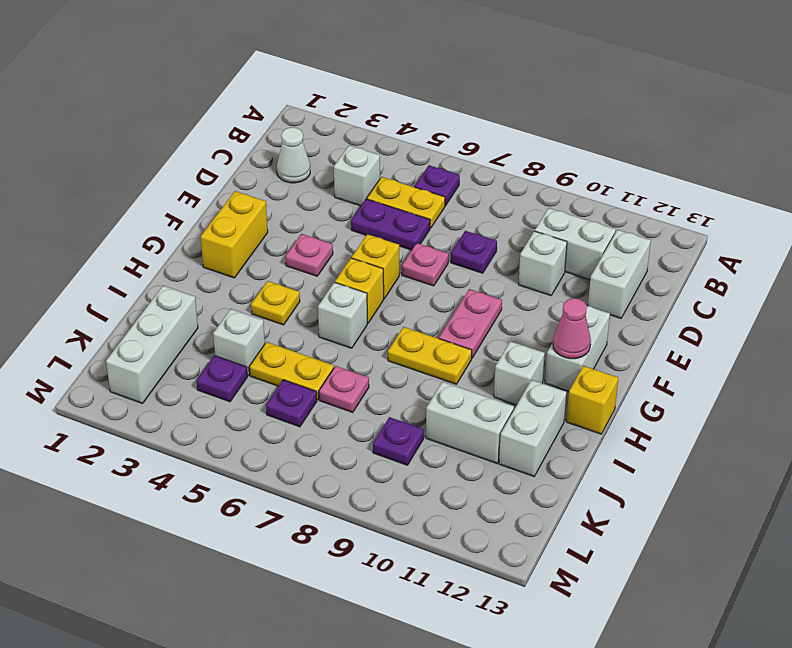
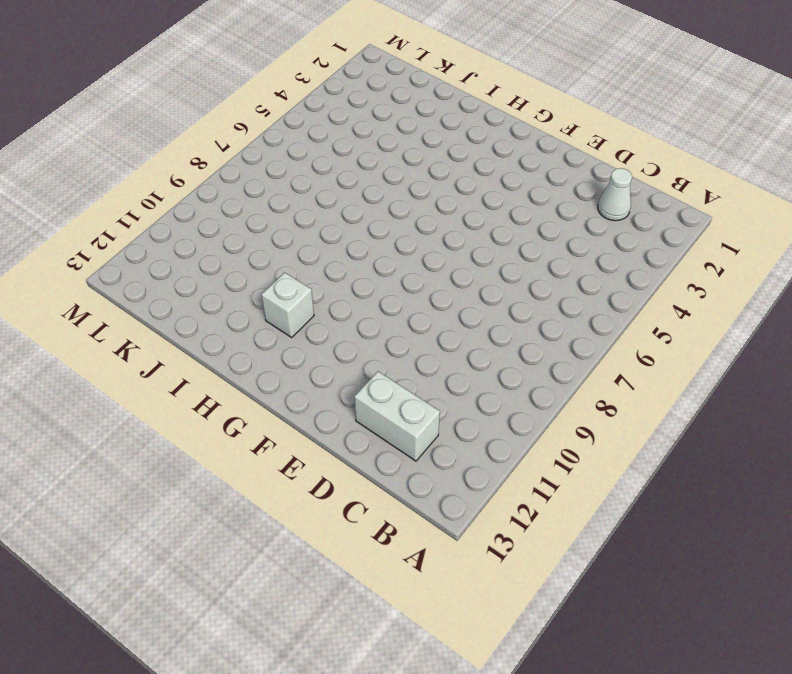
none -> purple plate B6 level 1
none -> white brick C4 level 1
none -> yellow plate C5:C6 level 1
none -> white brick C10:C11 level 1

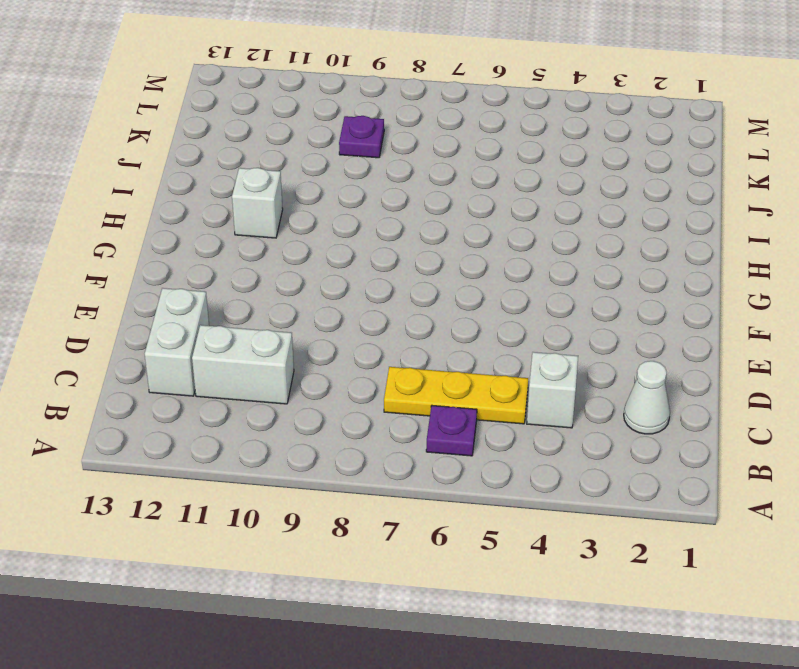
yellow plate C5:C7 level 1 -> yellow plate C5:C6 level 1
none -> purple plate D5:D6 level 1
none -> purple plate D8 level 1
none -> white brick D10 level 1
none -> pink plate E7 level 1

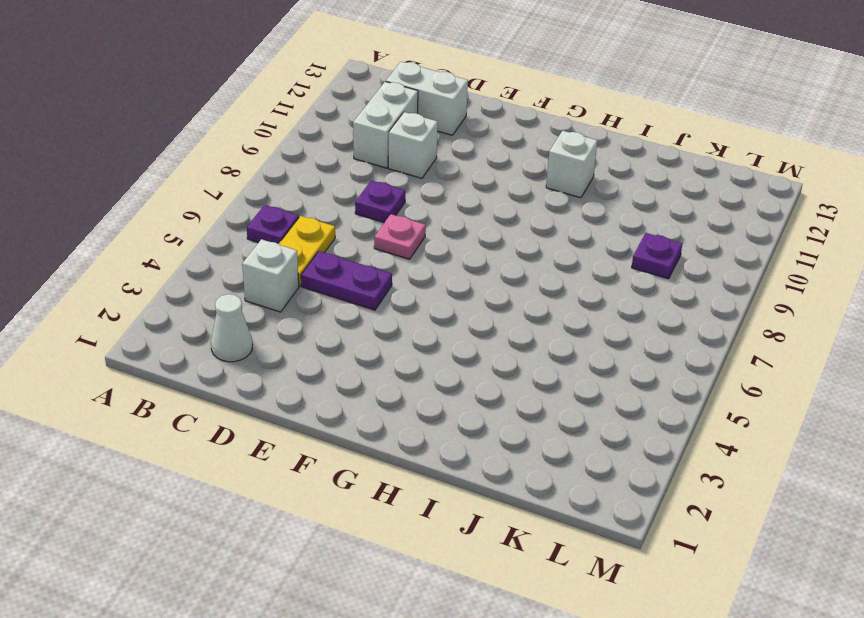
purple plate D5:E5 level 1 -> purple plate D5:D6 level 1
none -> yellow brick F2:G2 level 1
none -> pink plate F4 level 1
none -> yellow brick F6 level 1
none -> pink plate F9:G9 level 1

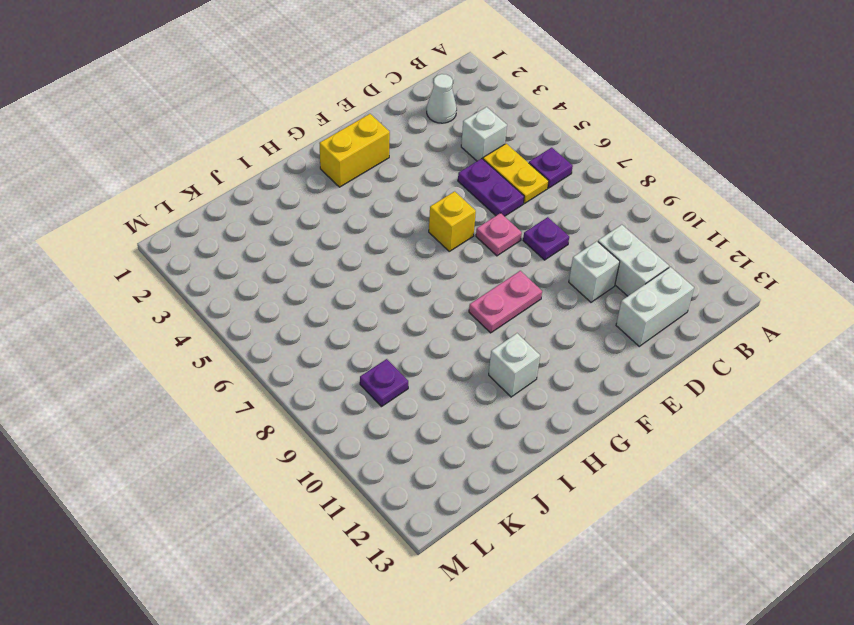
none -> pink plate F4 level 1
none -> white brick F12:G12 level 1
none -> yellow brick G6 level 1
none -> yellow plate H4 level 1

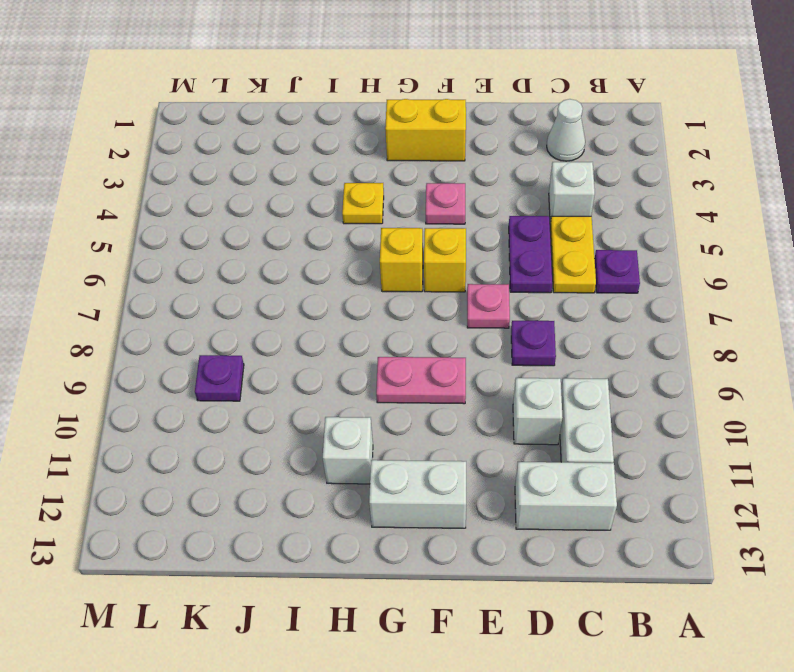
none -> white brick H6 level 1
none -> yellow plate H8:H9 level 1
none -> yellow brick H13 level 1
none -> white brick I12:J12 level 1

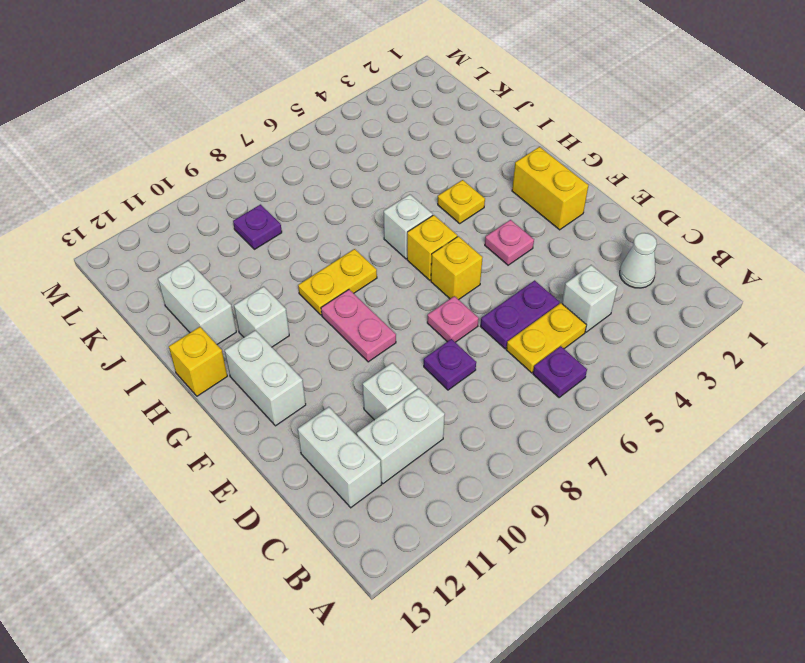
none -> white brick J2:L2 level 1
none -> white brick J4 level 1
none -> yellow plate J5:J6 level 1
none -> pink plate J7 level 1

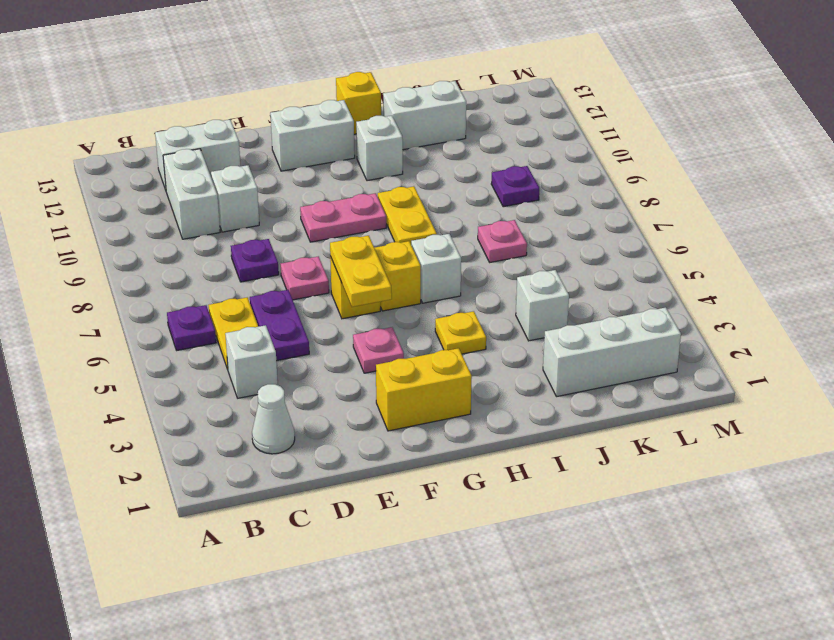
yellow plate F5:F6 level 2 -> yellow plate J5:J6 level 1
none -> white brick J10:J11 level 1
none -> purple plate K4 level 1
none -> purple plate K6 level 1
none -> pink cone G12 level 2

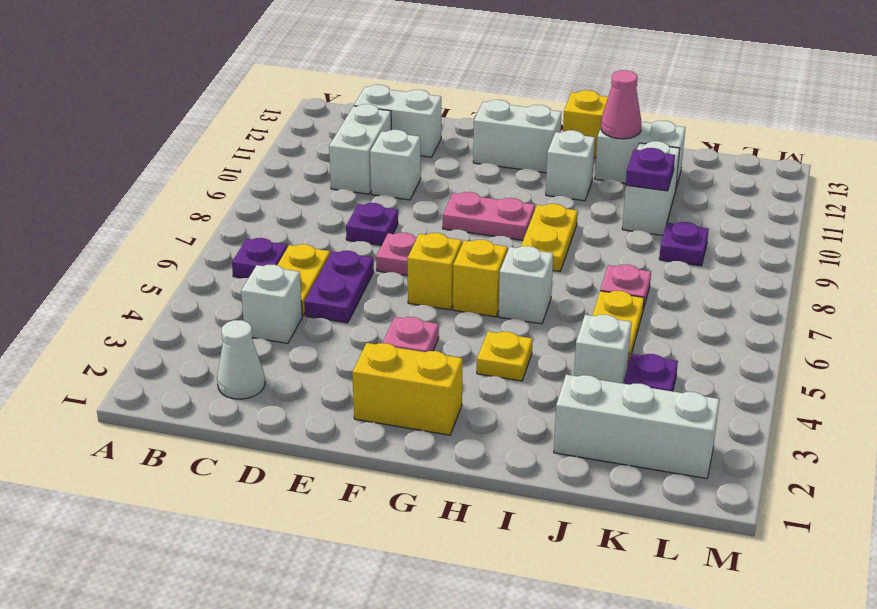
pink cone I12 level 2 -> pink cone G12 level 2
purple plate J10 level 2 -> purple plate K6 level 1

